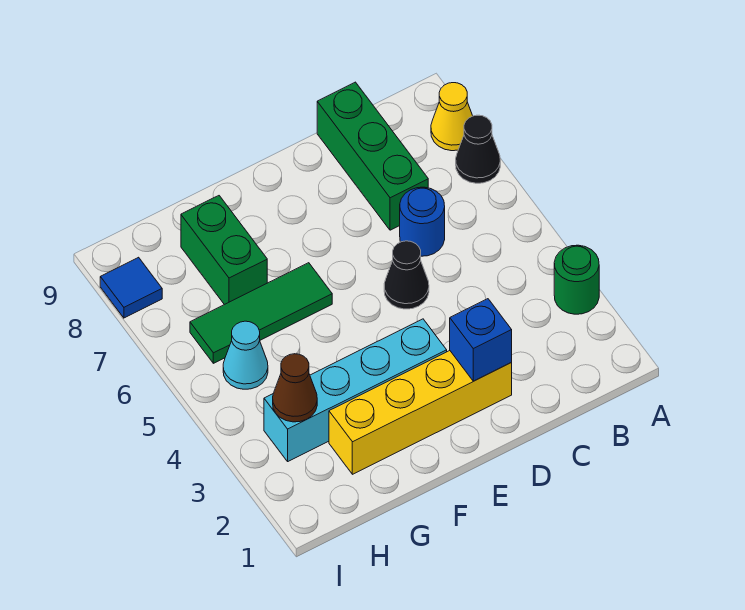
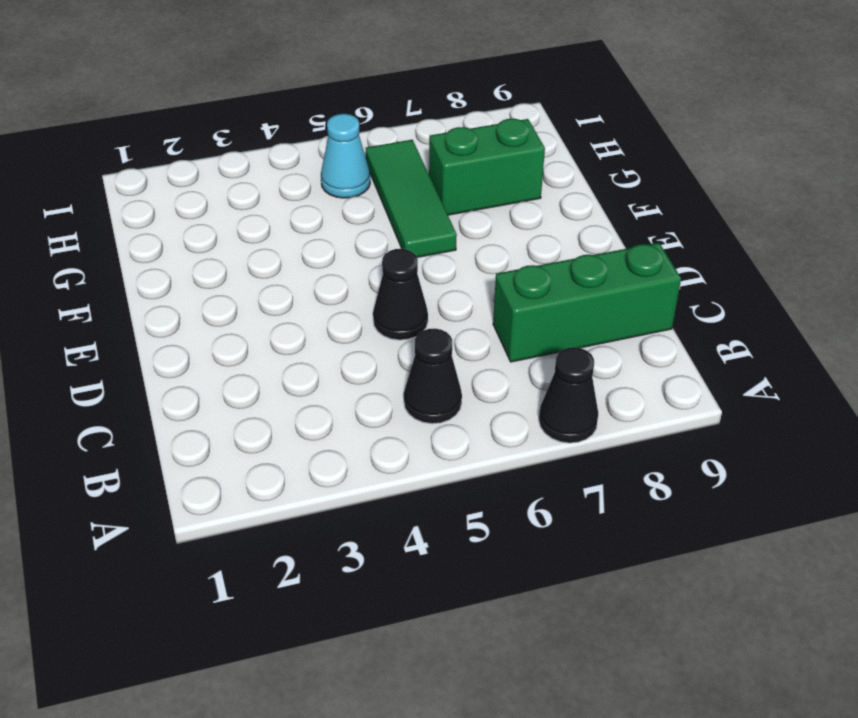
black cone B5 level 1 -> none
none -> green round brick A3 level 1
none -> yellow cone A8 level 1
none -> blue round brick C6 level 1

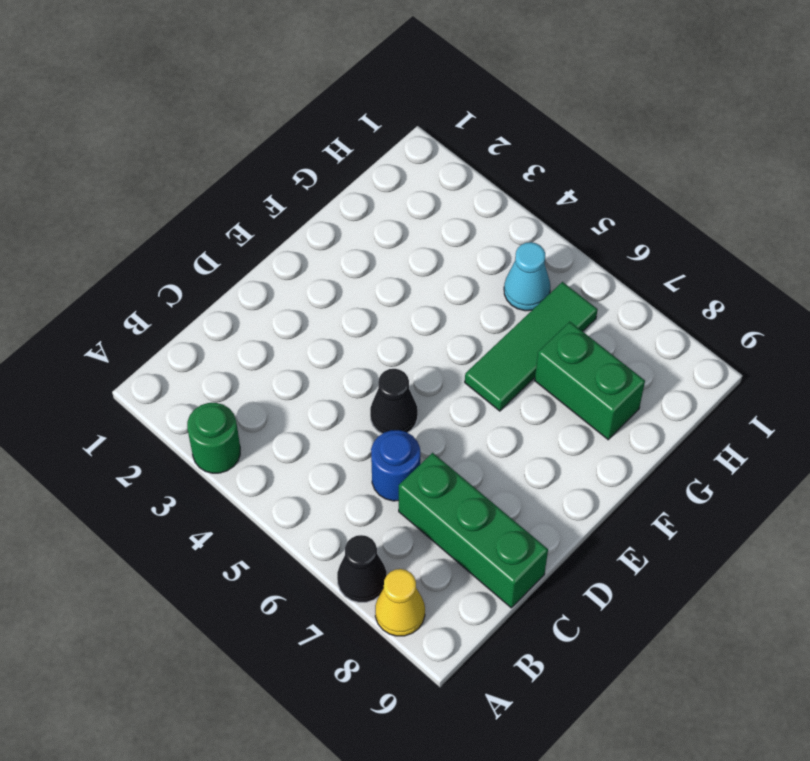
none -> yellow brick D2:G2 level 1
none -> cyan brick E3:H3 level 1
none -> blue tile I8 level 1

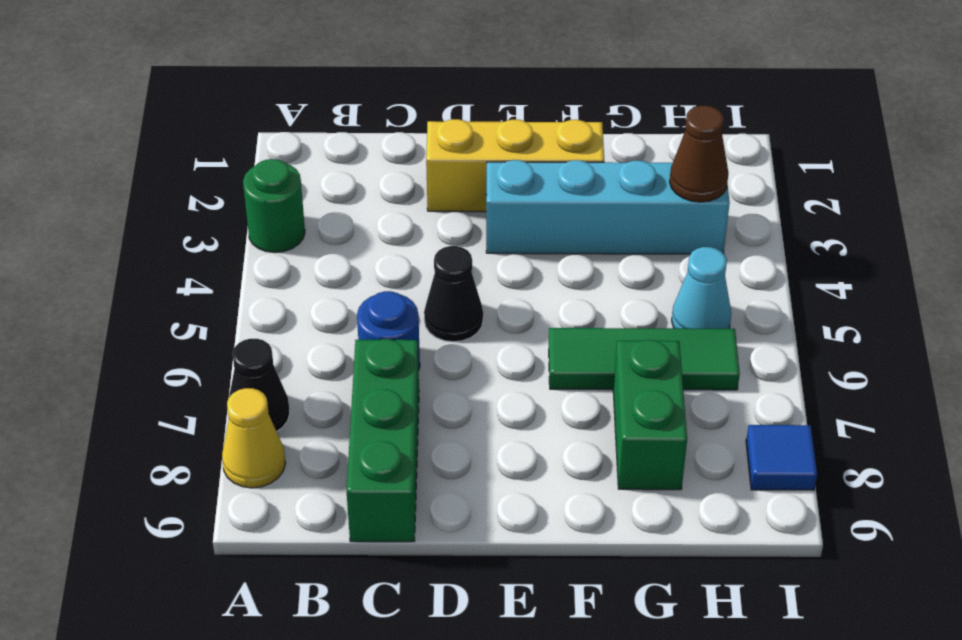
yellow brick D2:F2 level 1 -> yellow brick D2:G2 level 1
none -> blue brick D2 level 2

